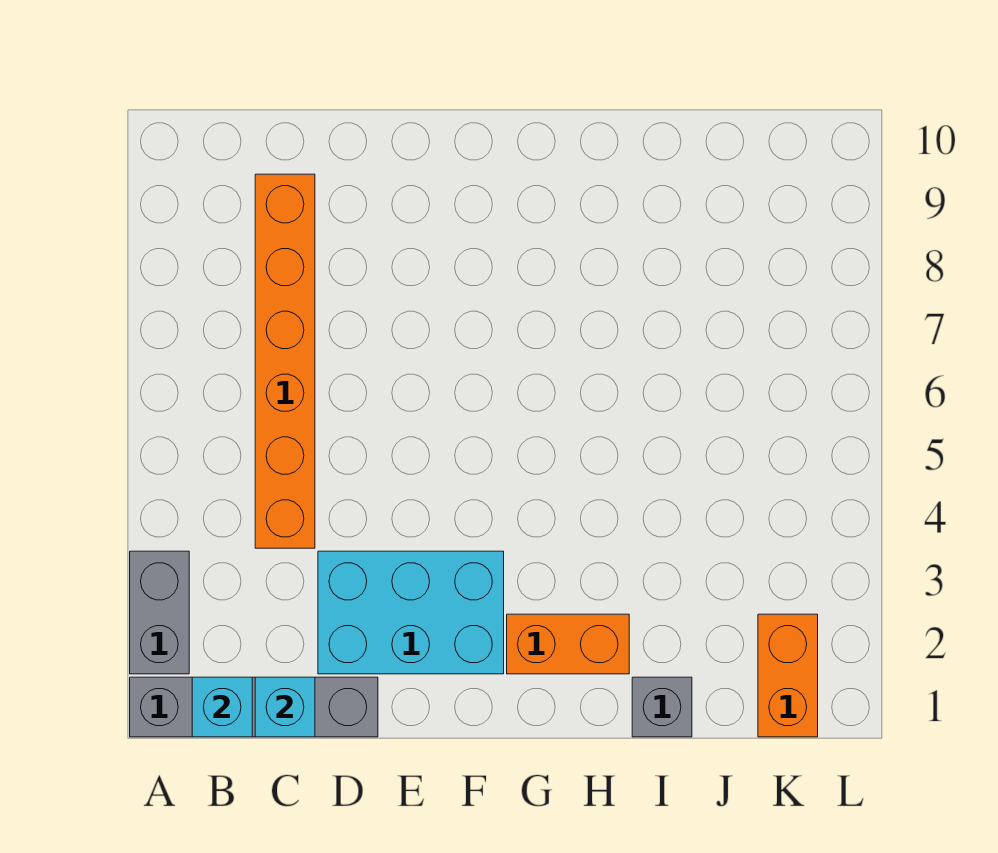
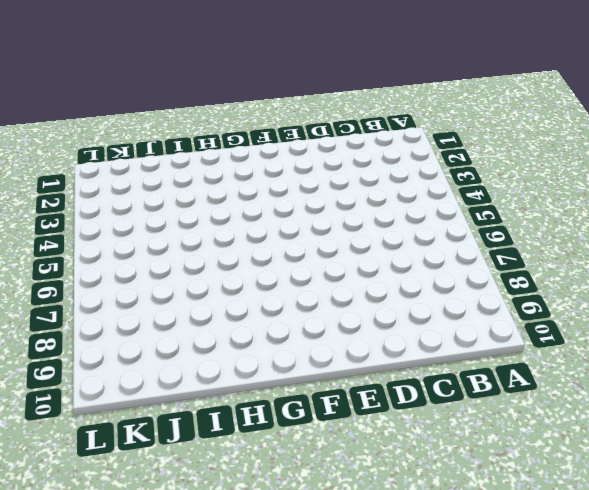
none -> grey brick A1:D1 level 1
none -> grey brick A2:A3 level 1

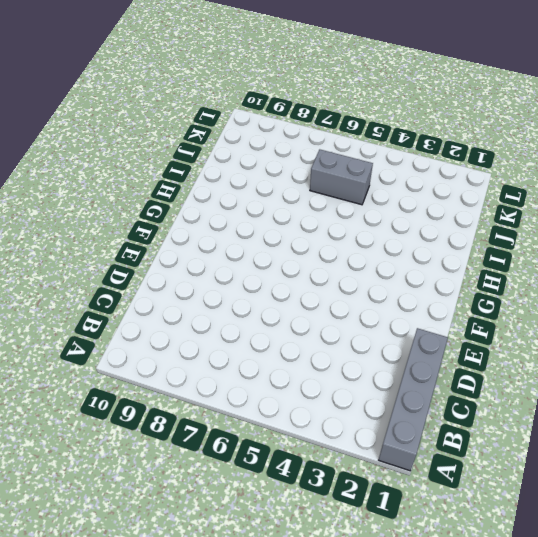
grey brick J5:J6 level 1 -> grey brick A2:A3 level 1
none -> orange brick C4:C9 level 1
none -> cyan brick D2:F3 level 1

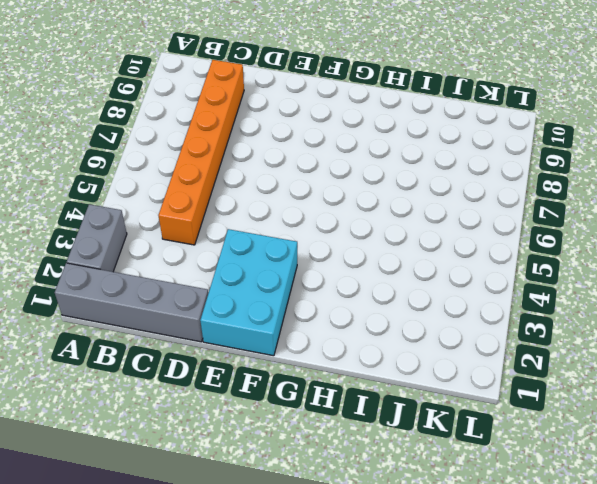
cyan brick E1:F3 level 1 -> cyan brick D2:F3 level 1
none -> orange brick G2:H2 level 1
none -> grey brick I1 level 1

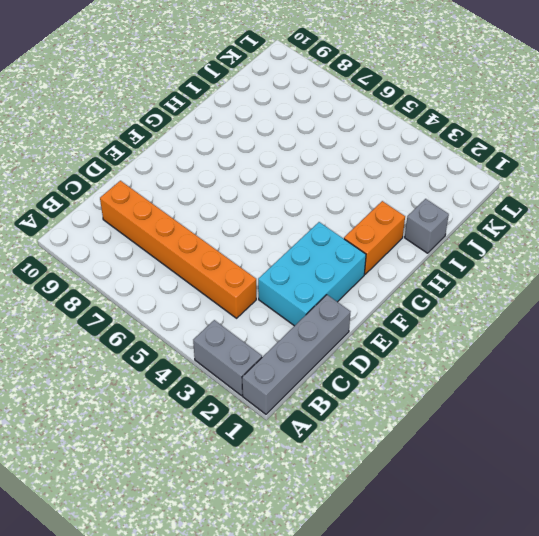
none -> orange brick K1:K2 level 1
none -> cyan brick B1 level 2

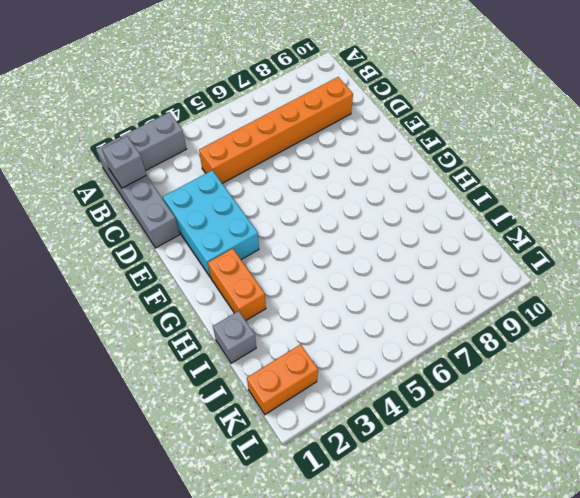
grey brick B1 level 2 -> cyan brick B1 level 2
none -> cyan brick C1 level 2

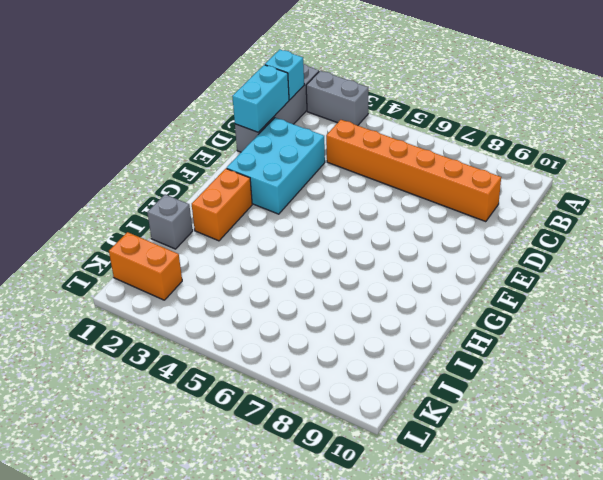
cyan brick C1:D1 level 2 -> cyan brick C1 level 2

